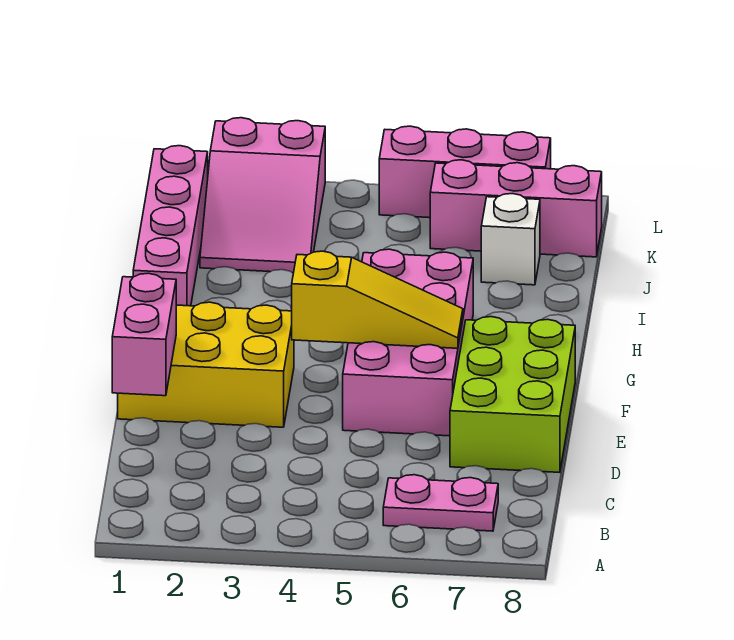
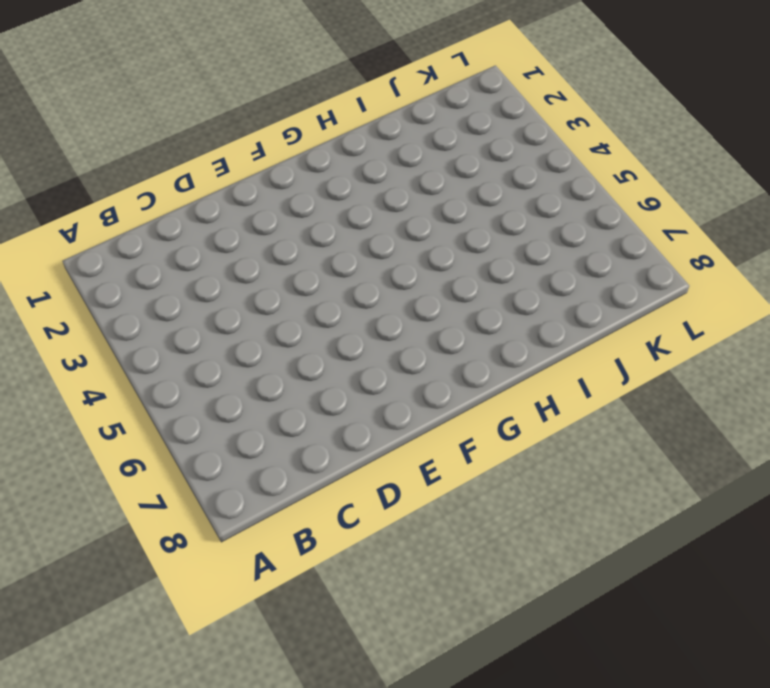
none -> pink plate B6:B7 level 1
none -> lime brick D7:F8 level 1

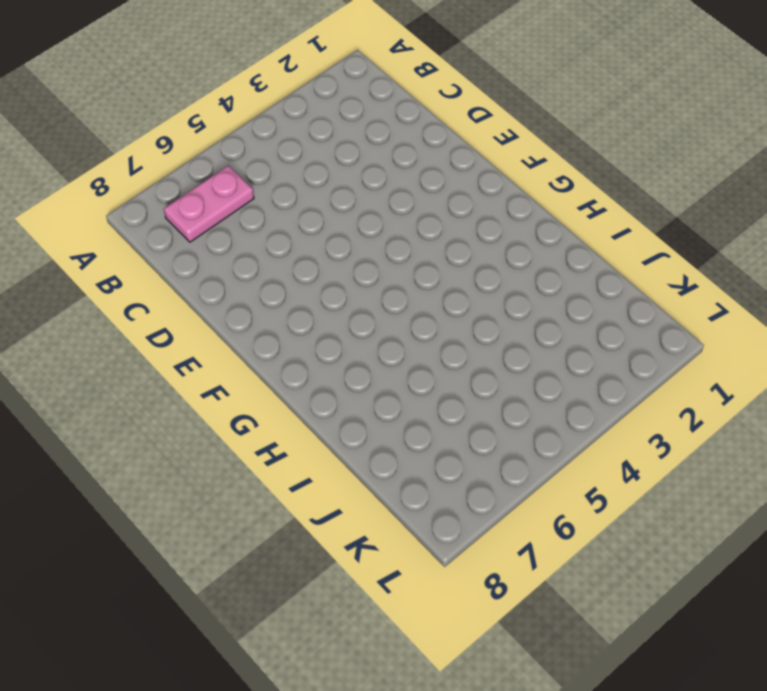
none -> lime brick D7:F8 level 1
none -> yellow brick E1:F3 level 1

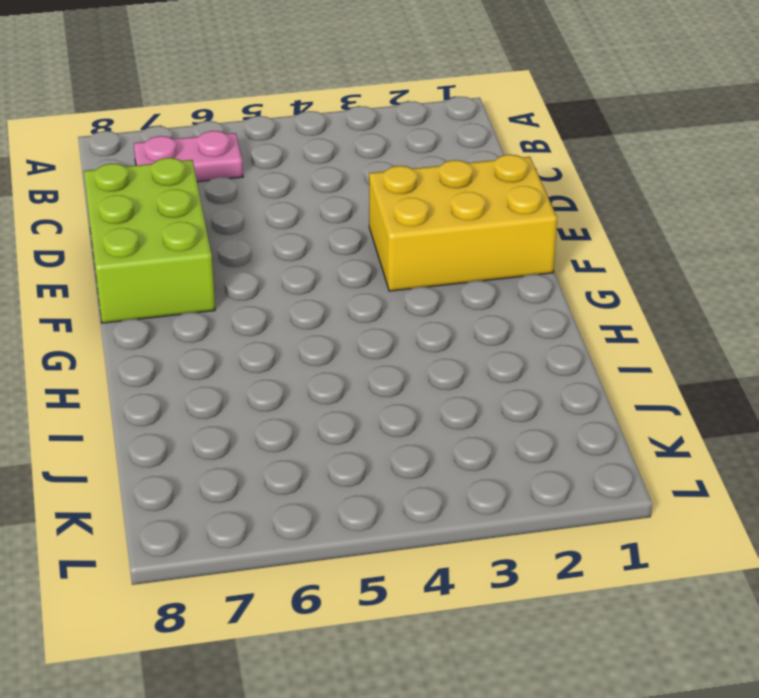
none -> pink brick E5:H6 level 1
none -> pink brick H1:K1 level 1

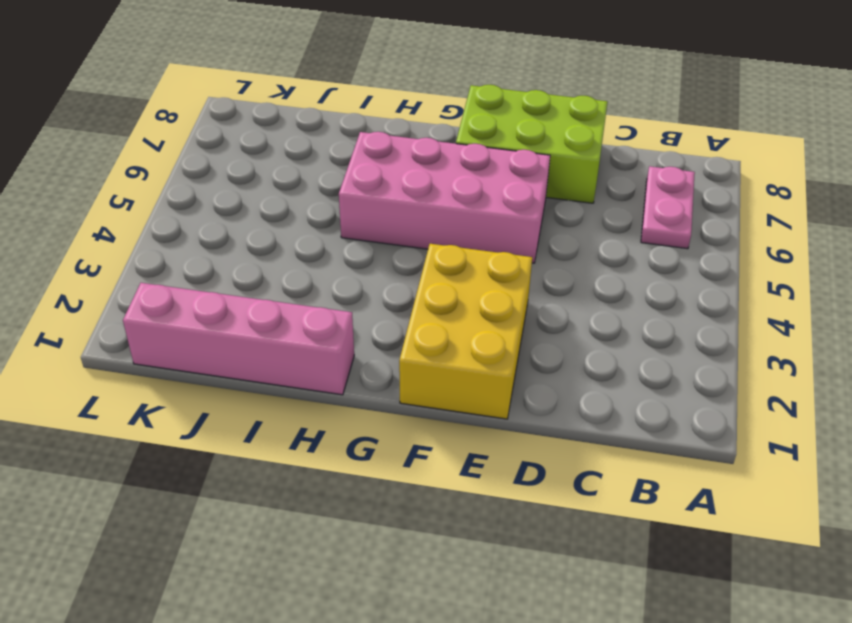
none -> pink slope J2:L3 level 1 top L
none -> white brick J7 level 1

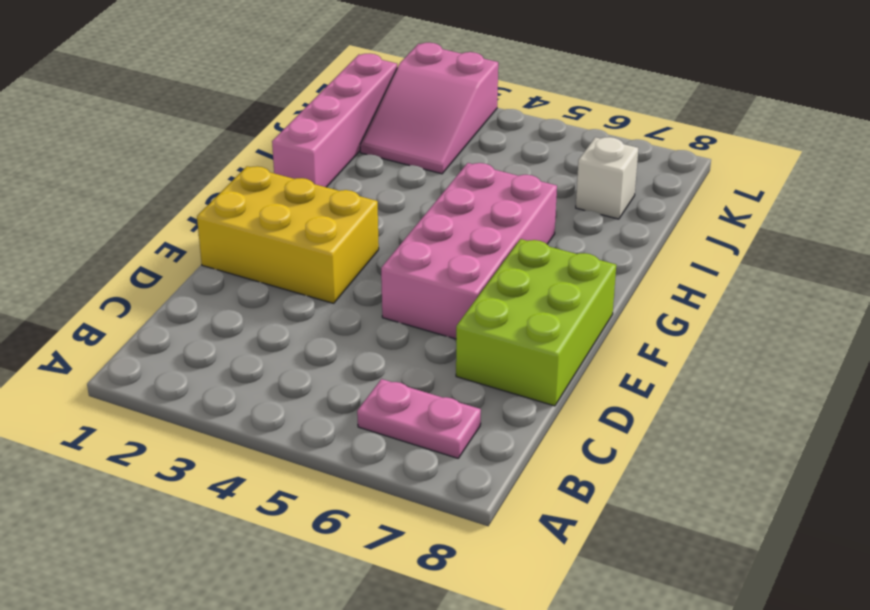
none -> pink brick K6:K8 level 1
none -> pink brick L5:L7 level 1

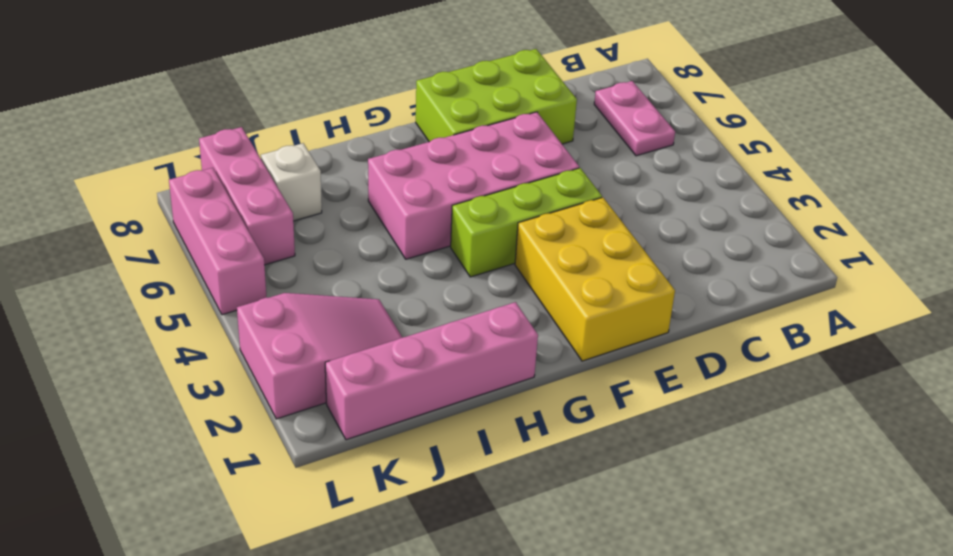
lime brick E4:G4 level 1 -> none
none -> pink brick D1:E1 level 2
none -> yellow slope F4:F6 level 2 top 4

